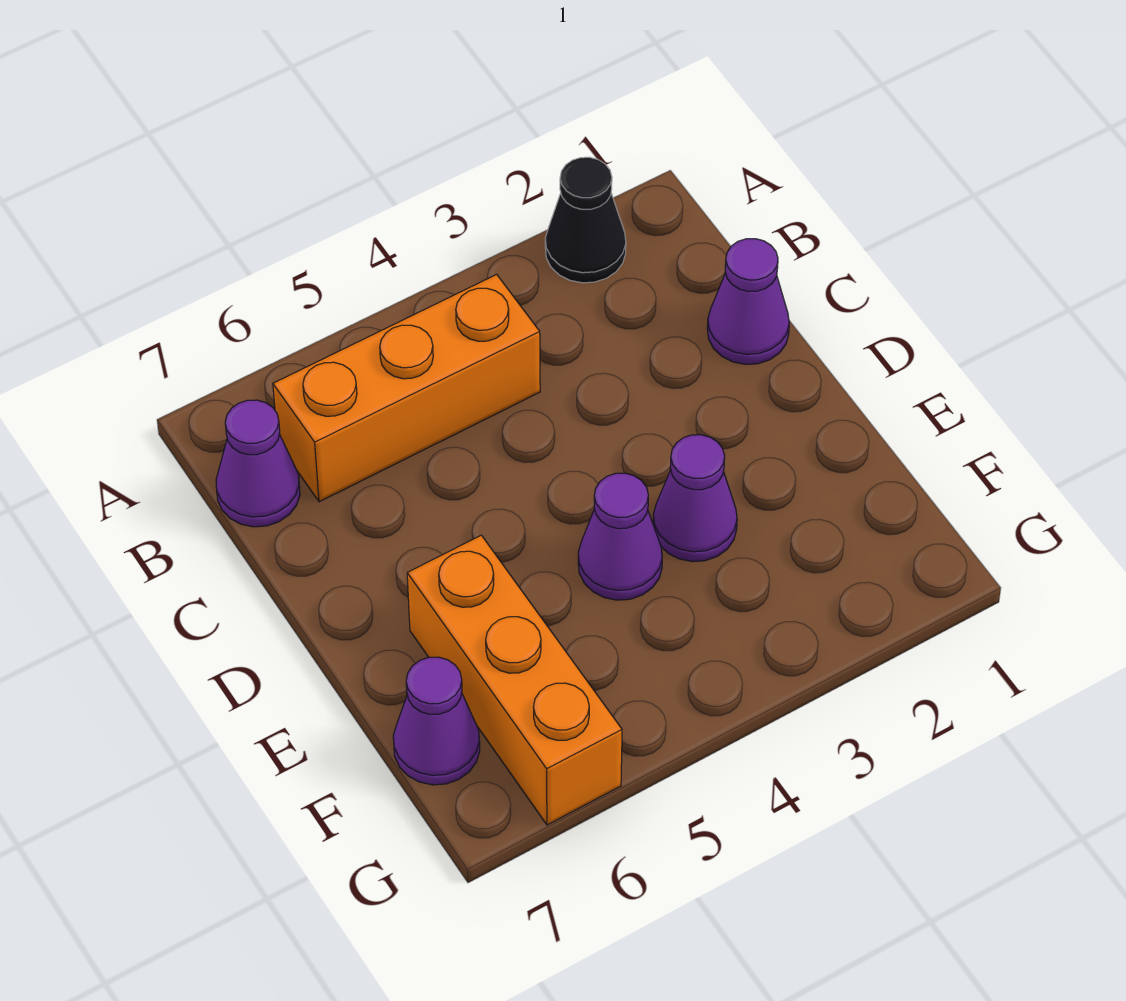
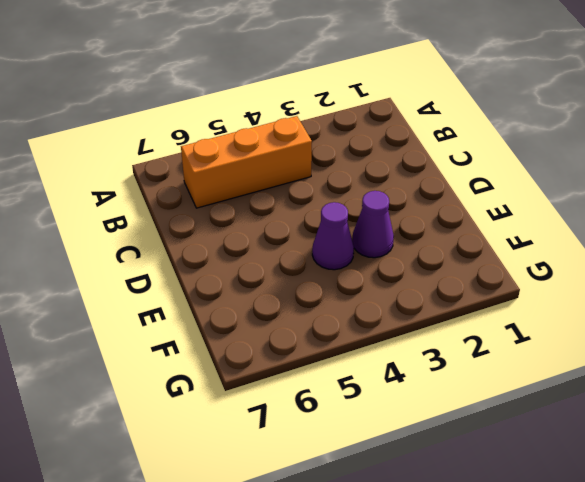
none -> black cone A2 level 1
none -> purple cone B7 level 1

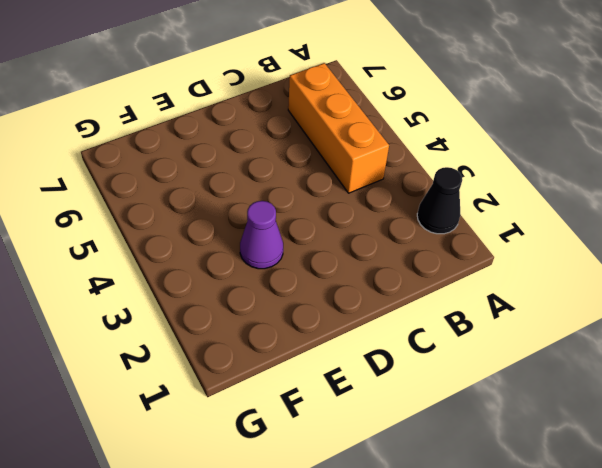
none -> purple cone B7 level 1
none -> purple cone C1 level 1

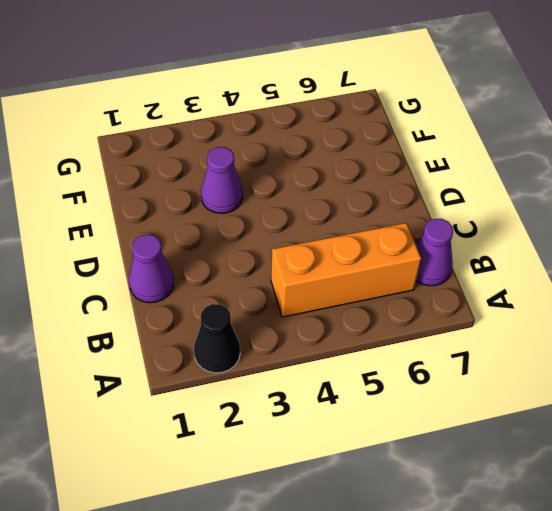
none -> purple cone E4 level 1
none -> orange brick E6:G6 level 1

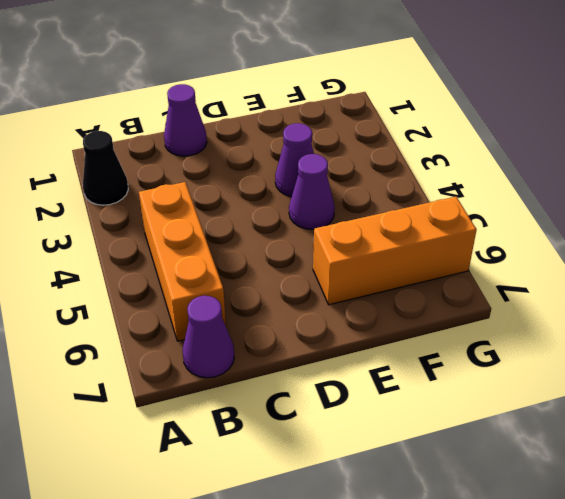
none -> purple cone F7 level 1

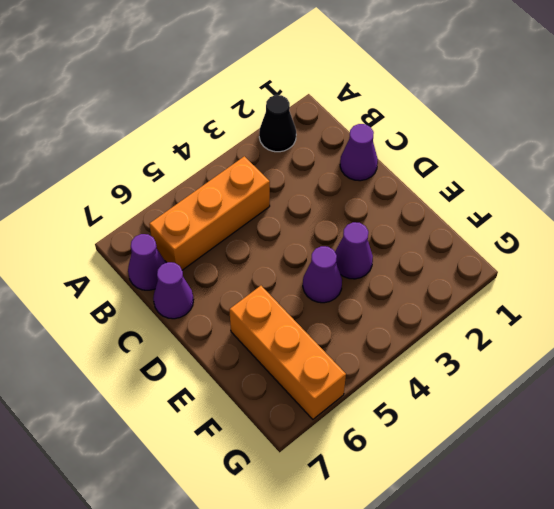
purple cone C7 level 1 -> purple cone F7 level 1

